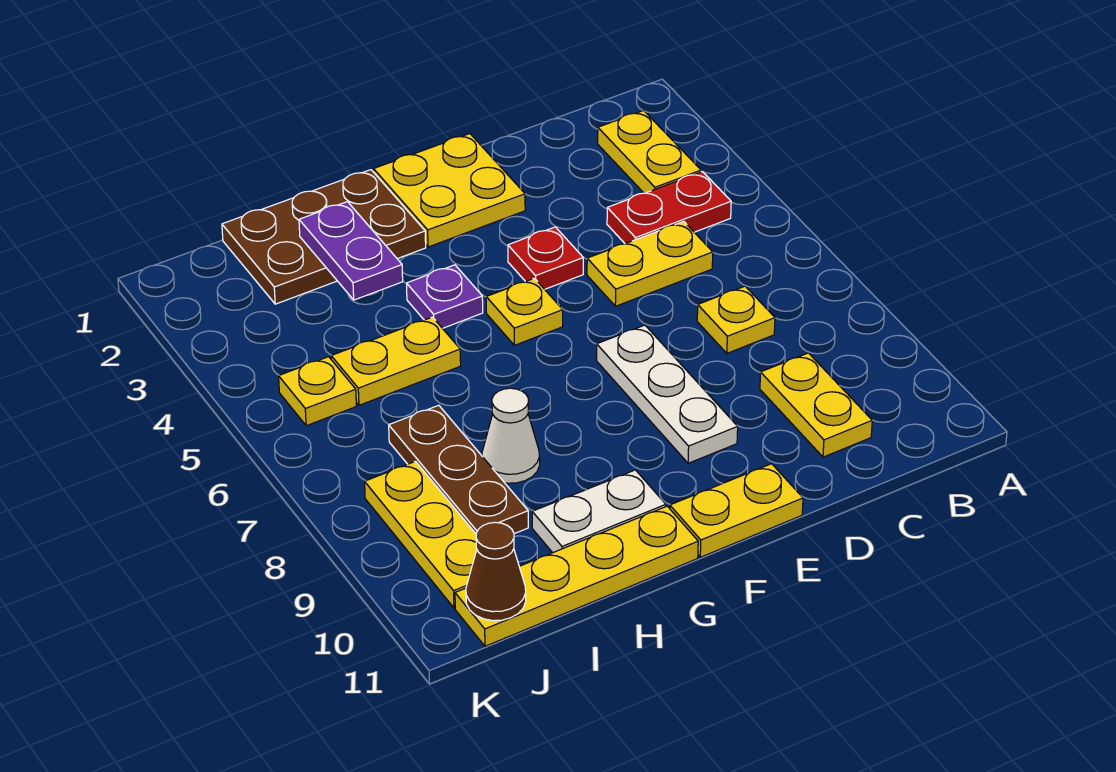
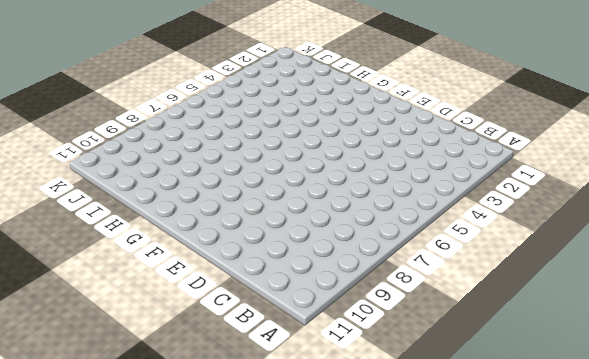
none -> yellow plate B2:B3 level 1
none -> red plate B4:C4 level 1
none -> yellow plate C5:D5 level 1

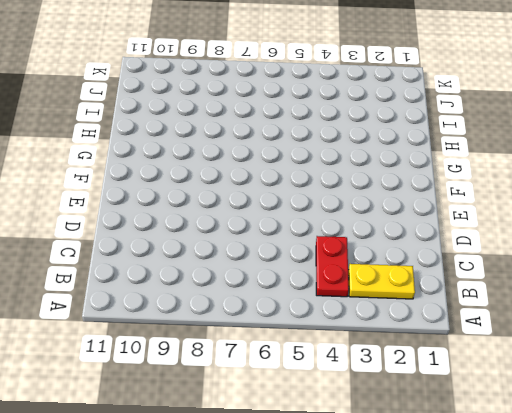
none -> yellow plate C5:D5 level 1
none -> yellow plate C7 level 1
none -> yellow plate C9:C10 level 1

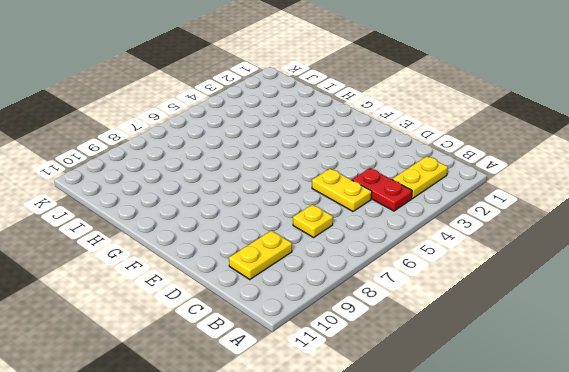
none -> yellow plate E1:F2 level 1
none -> red plate E4 level 1
none -> white plate E7:E9 level 1

